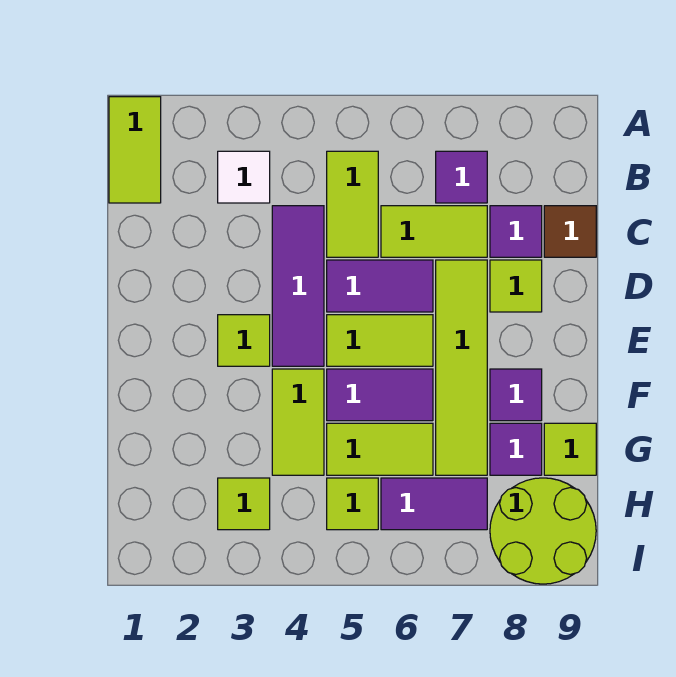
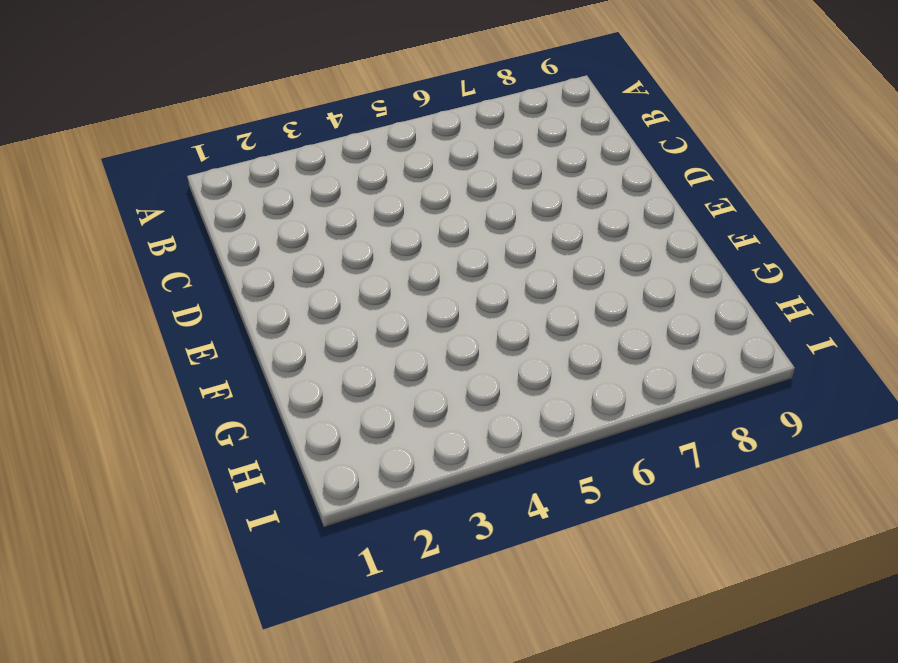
none -> lime tile A1:B1 level 1
none -> white tile B3 level 1
none -> lime tile B5:C5 level 1

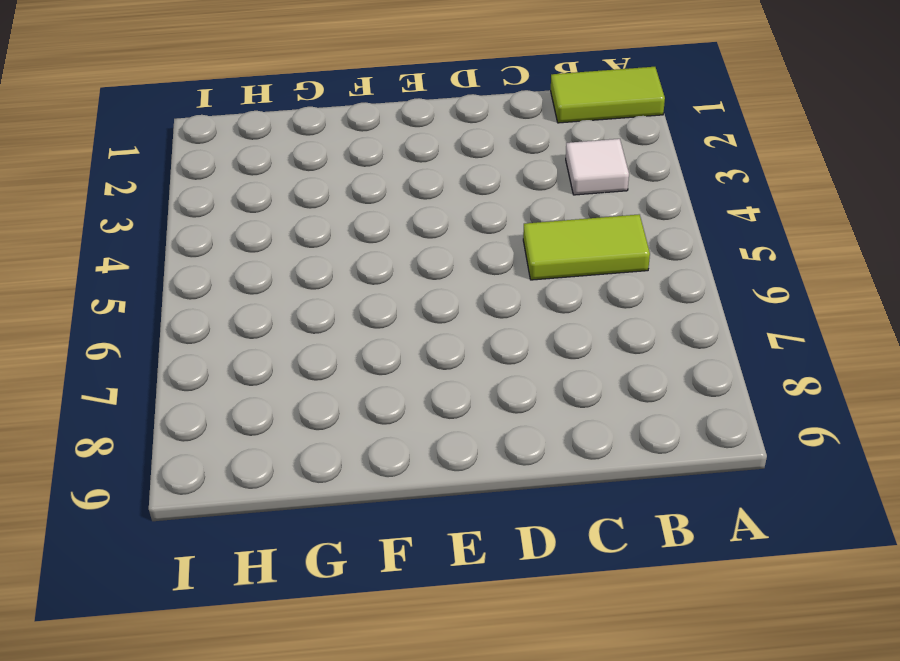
none -> purple tile B7 level 1
none -> purple tile C4:E4 level 1
none -> lime tile C6:C7 level 1

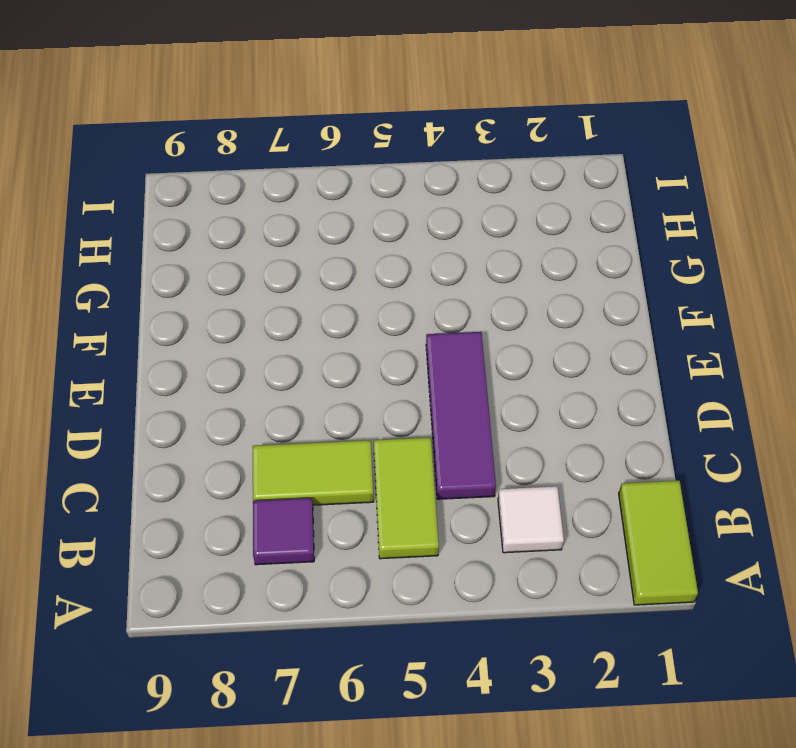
none -> purple tile C8 level 1
none -> brown tile C9 level 1
none -> purple tile D5:D6 level 1

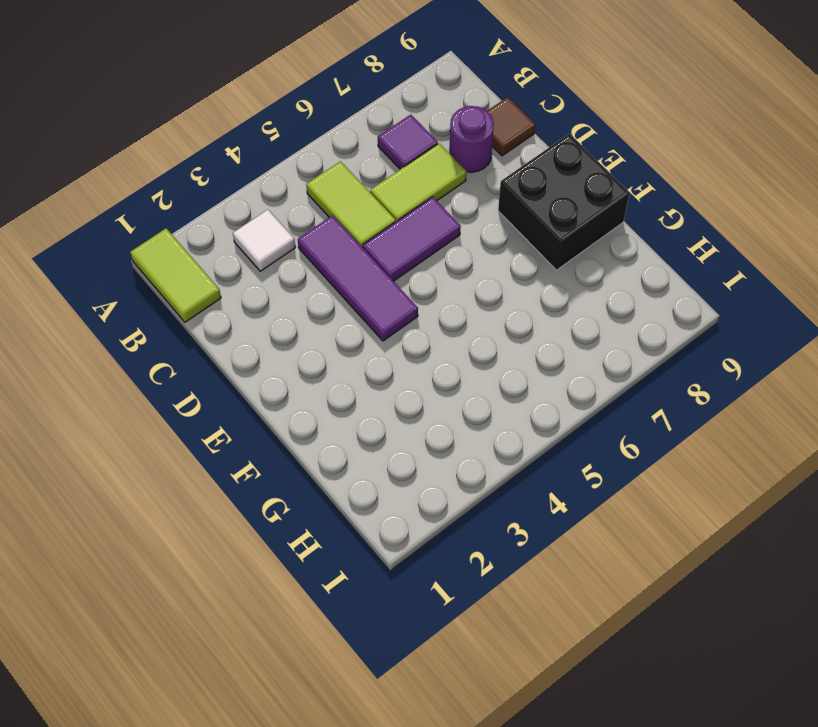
purple round brick C8 level 1 -> purple tile C8 level 1
black brick E8:F9 level 1 -> purple tile F8 level 1
none -> lime tile D7:G7 level 1
none -> lime tile D8 level 1
none -> lime tile E3 level 1

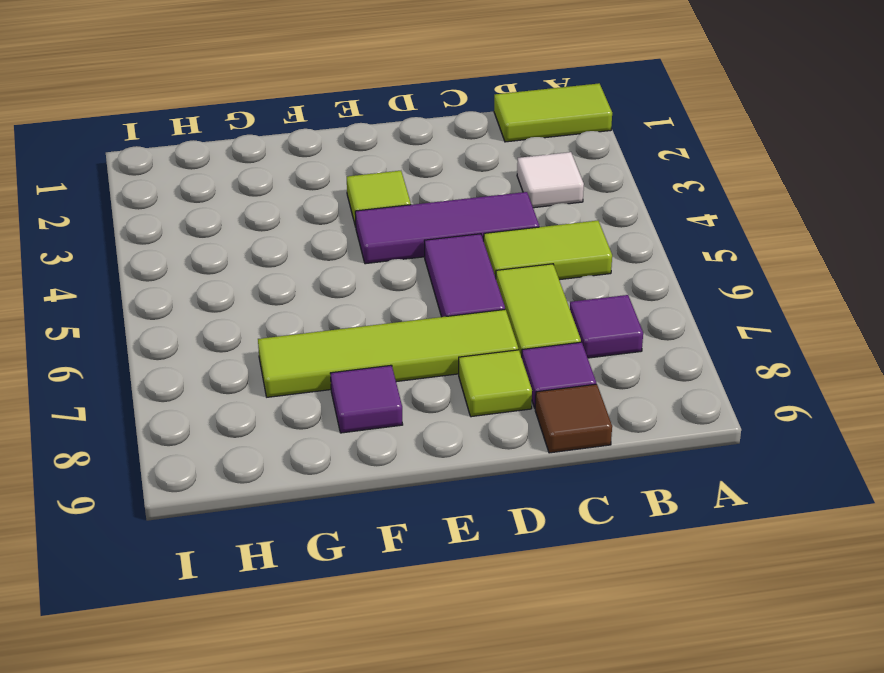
none -> lime tile E5:E6 level 1
none -> lime tile F4:G4 level 1
none -> purple tile F5:F6 level 1

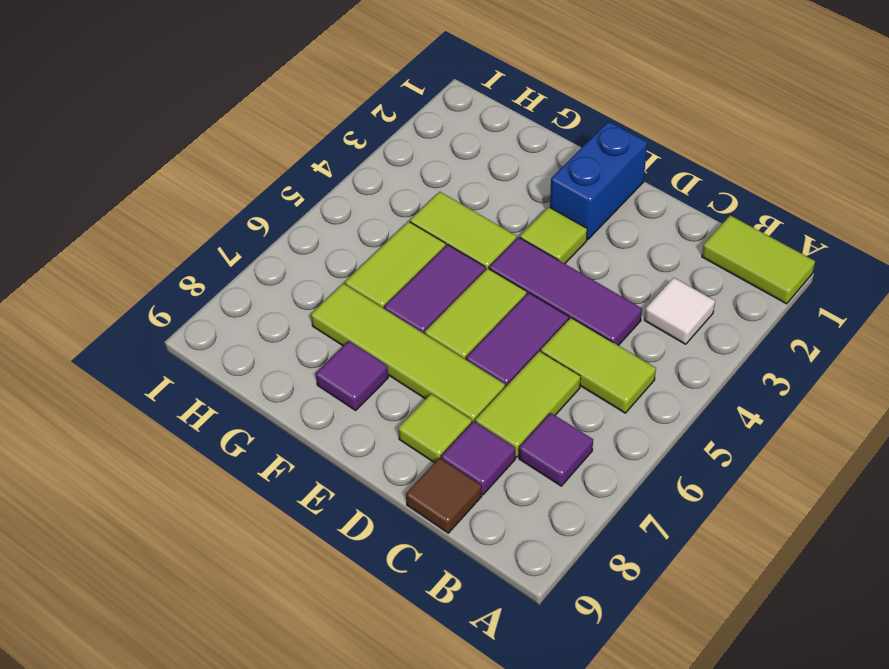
blue brick E1:E2 level 1 -> none
none -> purple tile G8 level 1
none -> lime tile G9 level 1
none -> lime tile H3 level 1

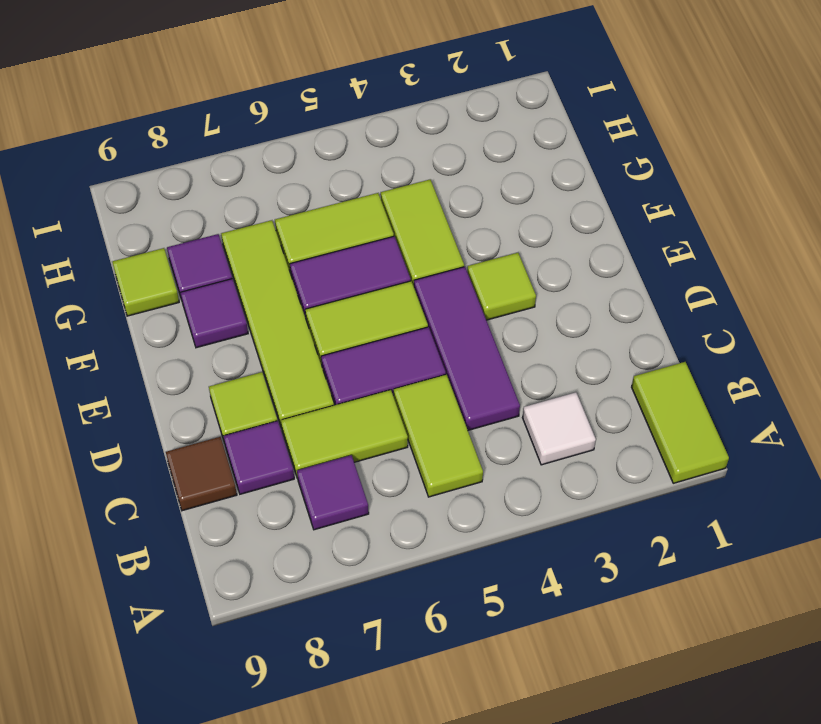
none -> lime tile H3 level 1
none -> lime tile H5 level 1
none -> purple tile H6:H7 level 1

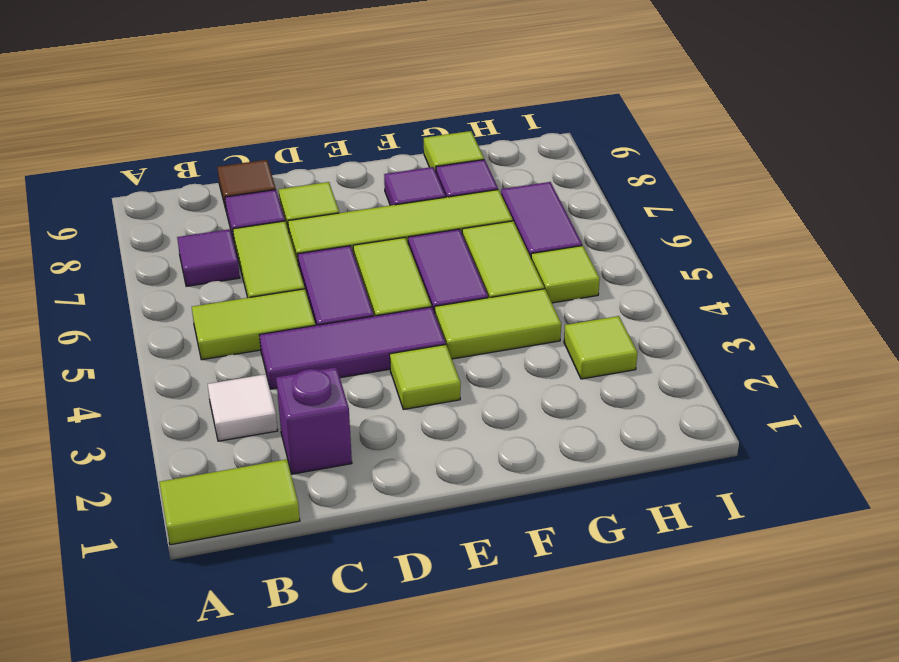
purple brick C2 level 1 -> none
none -> lime round brick H8:I9 level 1

